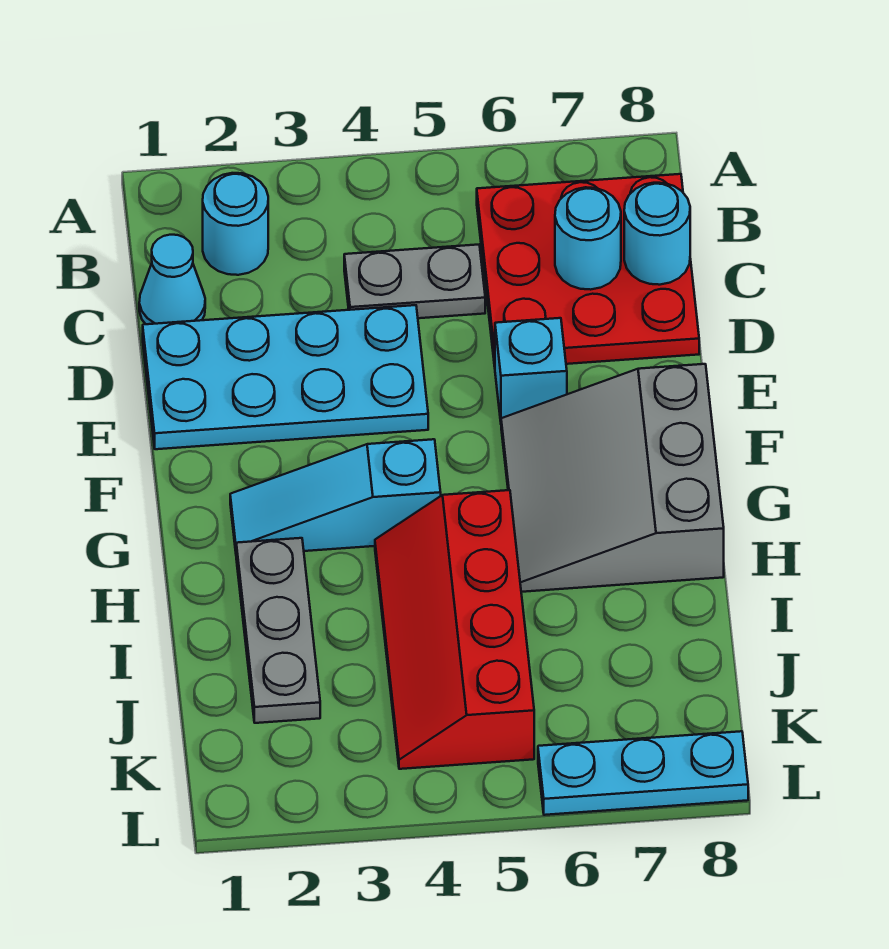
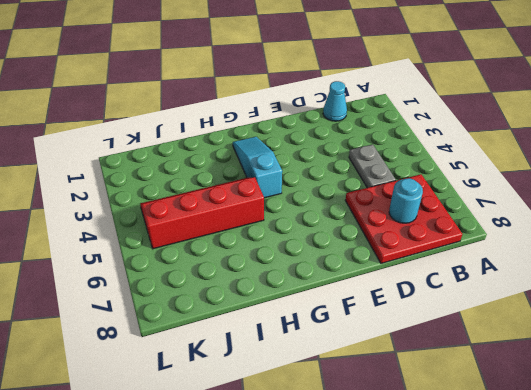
none -> cyan round brick B2 level 1
none -> cyan plate D1:E4 level 1
none -> cyan brick E6 level 1

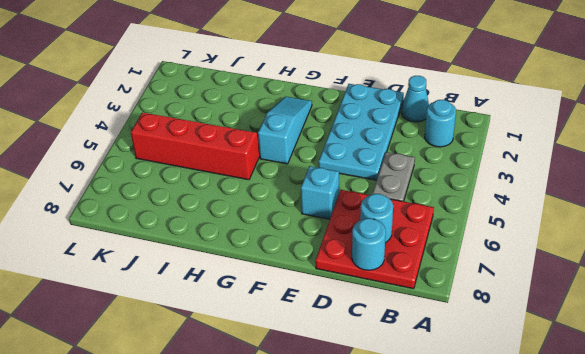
none -> grey slope F6:H8 level 1 top 8
none -> grey plate H2:J2 level 1
none -> cyan plate L6:L8 level 1

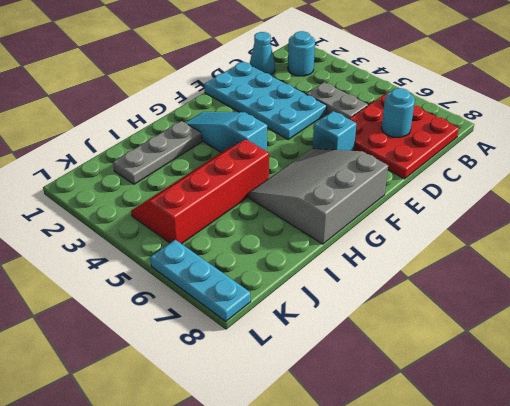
none -> cyan round brick C8 level 2

